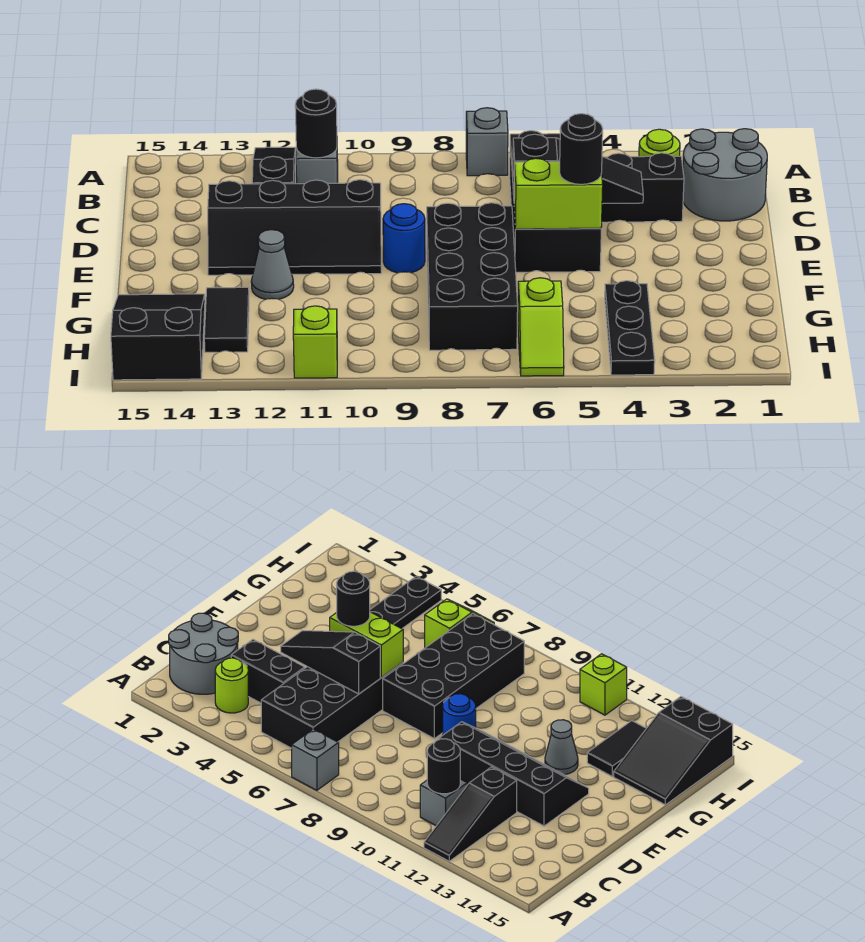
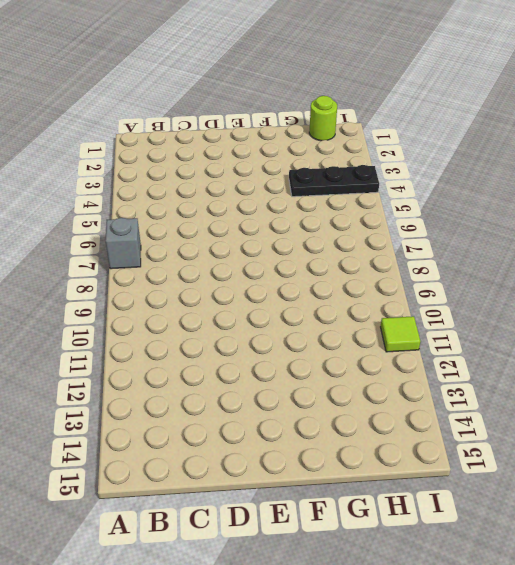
lime round brick H1 level 1 -> lime round brick B3 level 1
lime tile I11 level 1 -> lime brick I11 level 1
none -> black slope A12:C12 level 1 top C
none -> grey round brick B1:C2 level 1
none -> black brick B5:E6 level 1

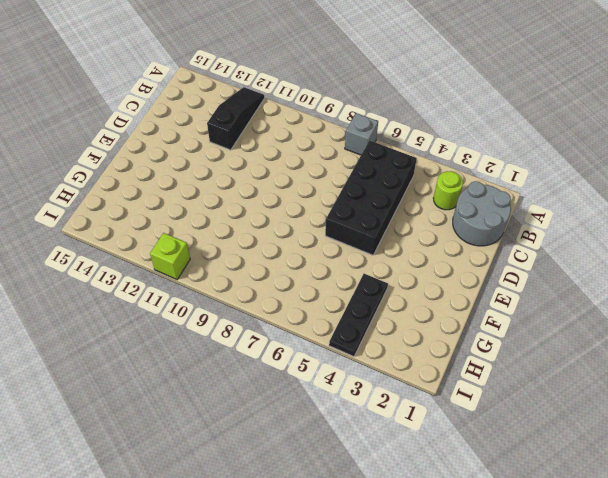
none -> grey brick B11 level 1
none -> black brick C3:C4 level 1
none -> black slope D10:E13 level 1 top D

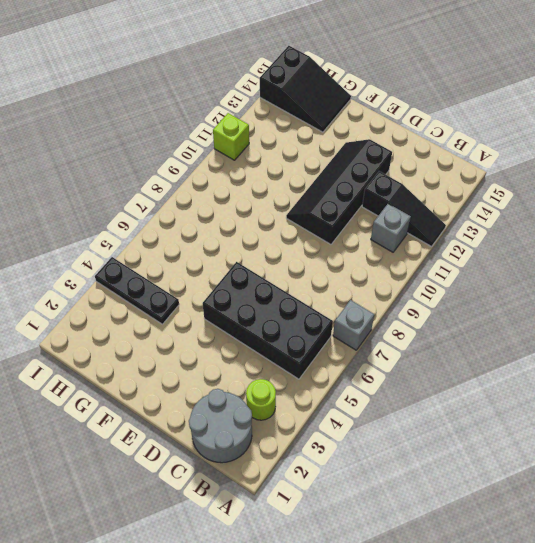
none -> black brick C3:C4 level 1
none -> black brick E7:H8 level 1
none -> blue round brick E9 level 1

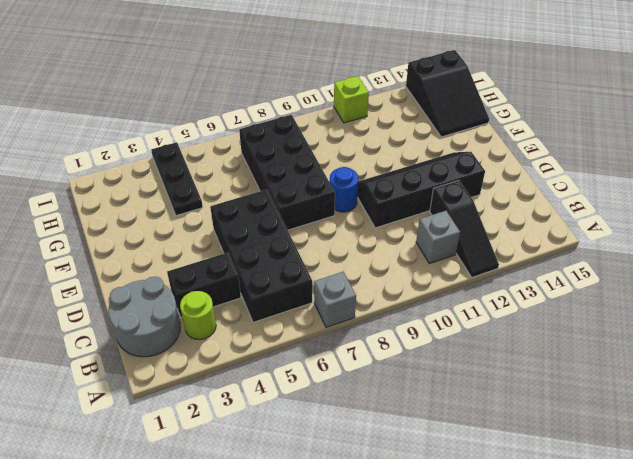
none -> grey cone F12 level 1
none -> black tile G13:H13 level 1
none -> lime slope H6:I6 level 1 top H

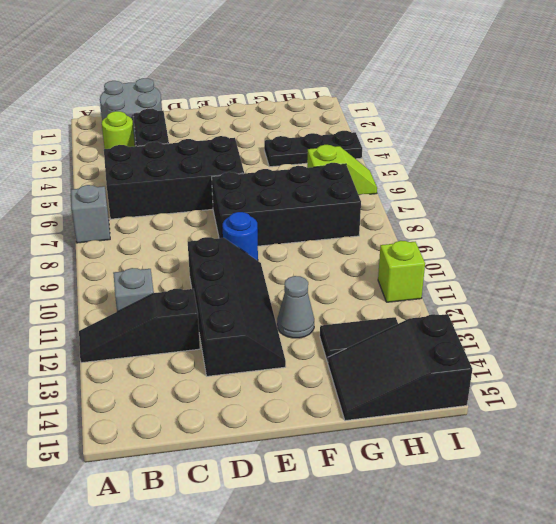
none -> black round brick B11 level 2
none -> black slope D4:D6 level 2 top 6
none -> lime brick E5:E6 level 2

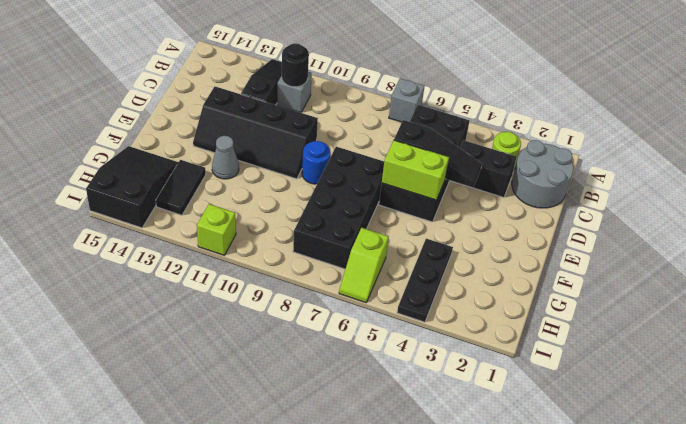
none -> black round brick E5 level 3

